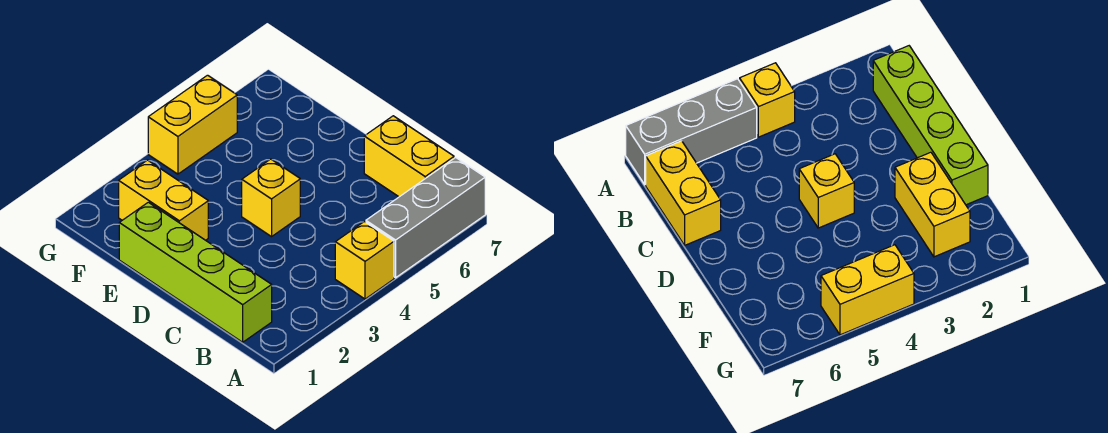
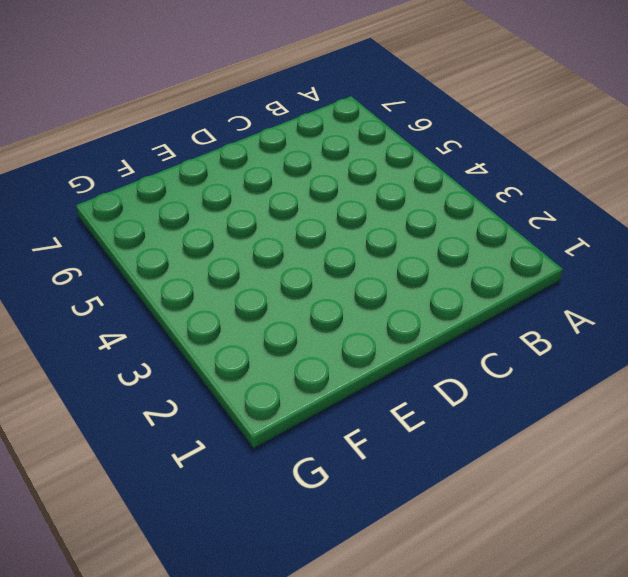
none -> yellow brick A4 level 1
none -> grey brick A5:A7 level 1

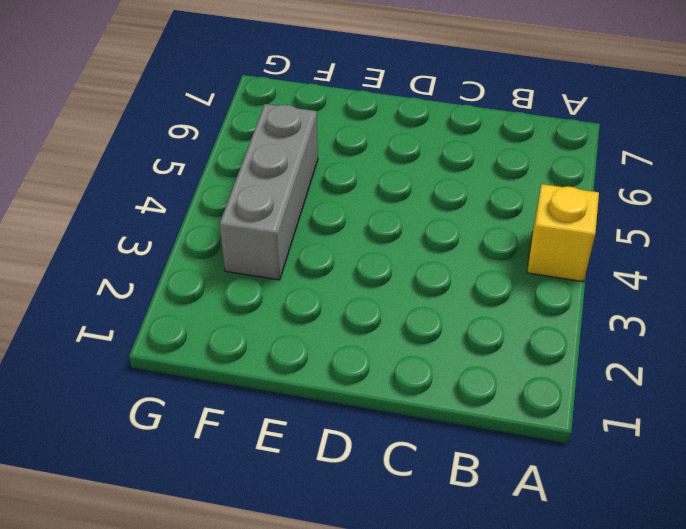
grey brick F3:F5 level 1 -> grey brick A5:A7 level 1
none -> lime brick B1:E1 level 1
none -> yellow brick B7:C7 level 1

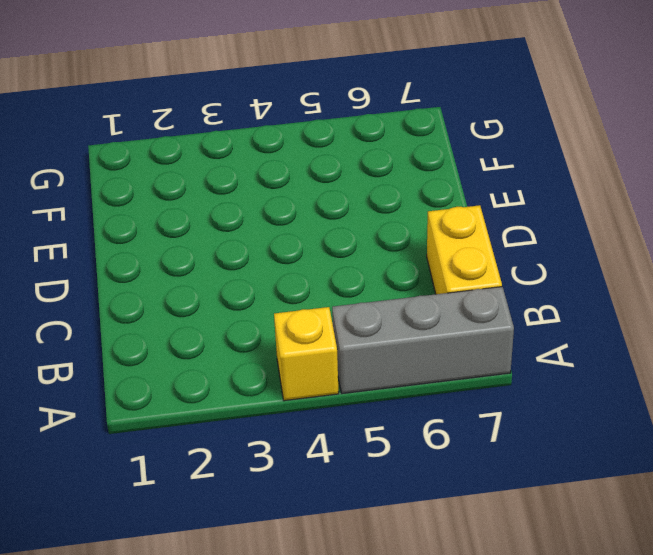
none -> lime brick B1:E1 level 1
none -> yellow brick D4 level 1

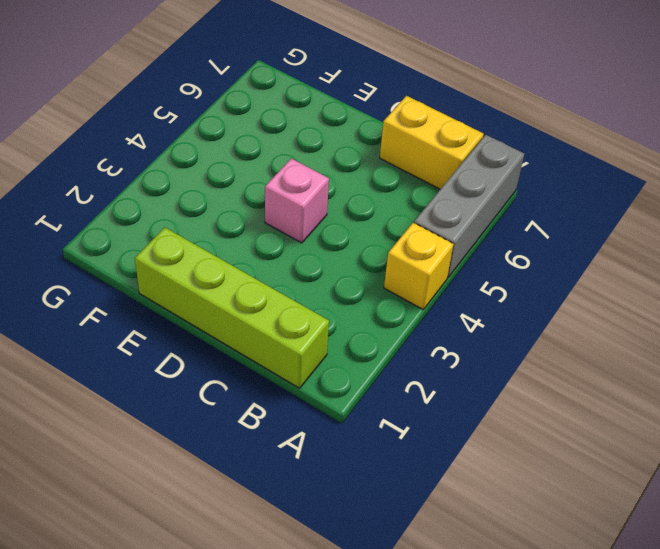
pink brick D4 level 1 -> yellow brick D4 level 1
none -> yellow brick E2:F2 level 1
none -> yellow brick G4:G5 level 1

